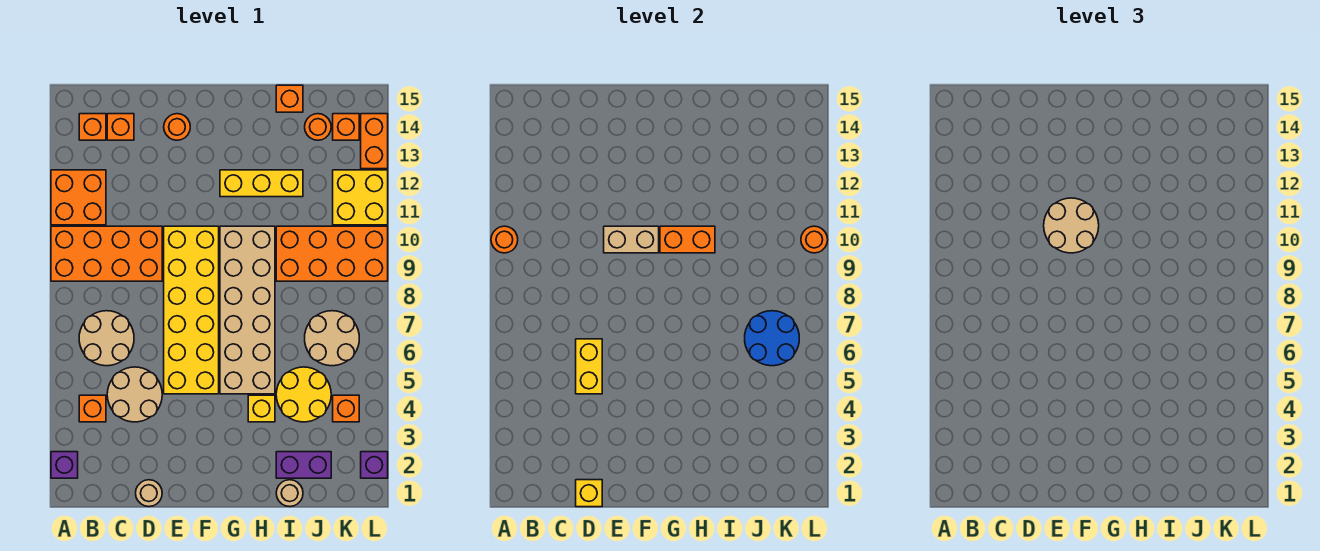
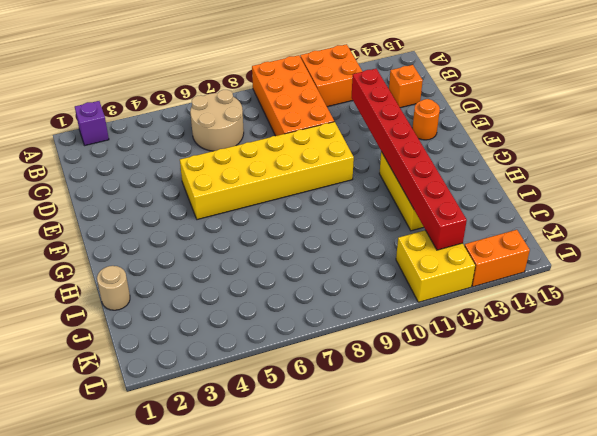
red brick D12:K12 level 2 -> none
none -> orange brick B4 level 1
none -> orange brick B14 level 1
none -> tan round brick C4:D5 level 1
none -> tan round brick D1 level 1

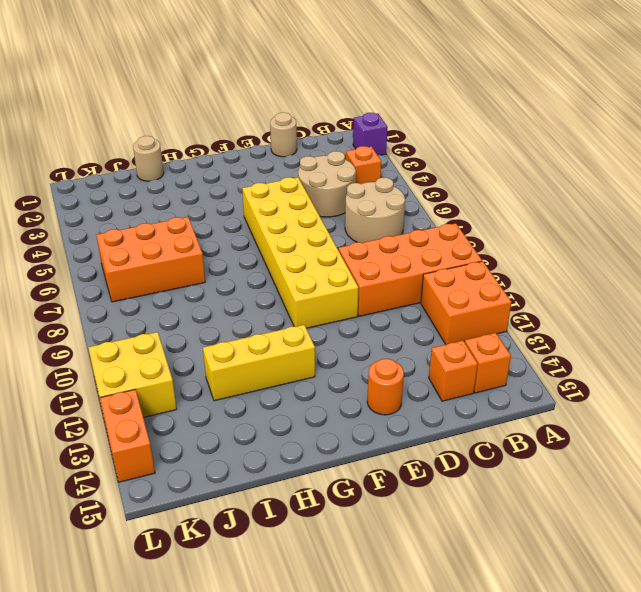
orange brick I6:K7 level 1 -> tan round brick J6:K7 level 1
none -> tan brick G5:H10 level 1
none -> yellow brick H4 level 1
none -> purple brick I2:J2 level 1
none -> yellow round brick I4:J5 level 1

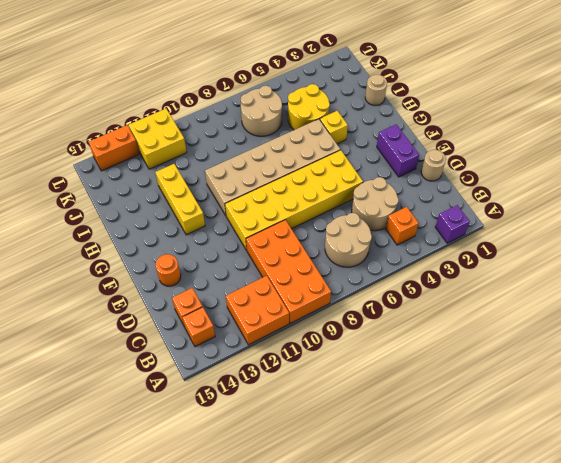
purple brick E2:F2 level 1 -> purple brick I2:J2 level 1
none -> orange brick I9:L10 level 1
none -> orange brick I15 level 1
none -> orange round brick J14 level 1
none -> orange brick K4 level 1

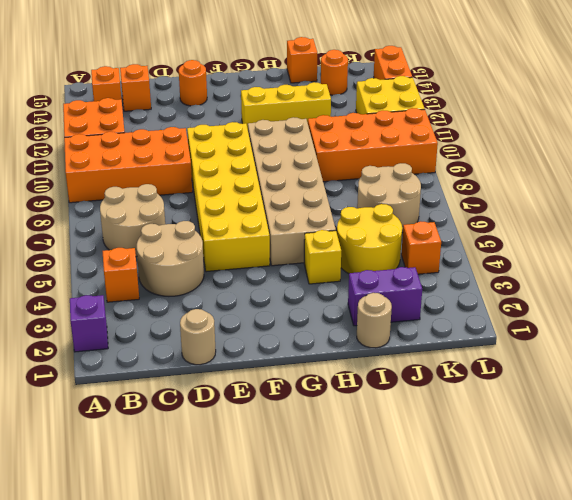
none -> orange brick K14 level 1
none -> purple brick L2 level 1
none -> orange round brick A10 level 2
none -> yellow brick D1 level 2

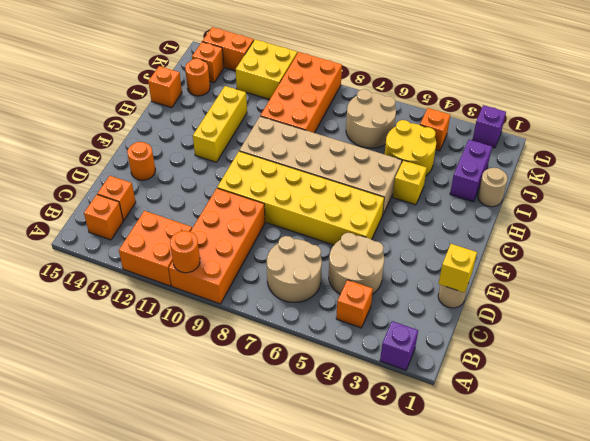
none -> yellow brick D5:D6 level 2
none -> tan brick E10:F10 level 2
none -> orange brick G10:H10 level 2
none -> blue round brick J6:K7 level 2

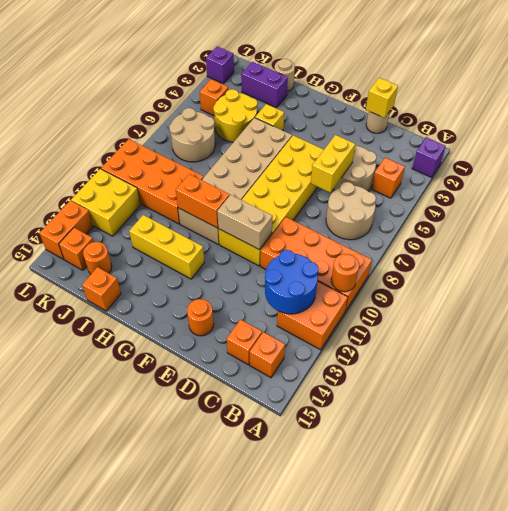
blue round brick B11:C12 level 2 -> blue round brick J6:K7 level 2
none -> orange round brick L10 level 2
none -> tan round brick E10:F11 level 3

